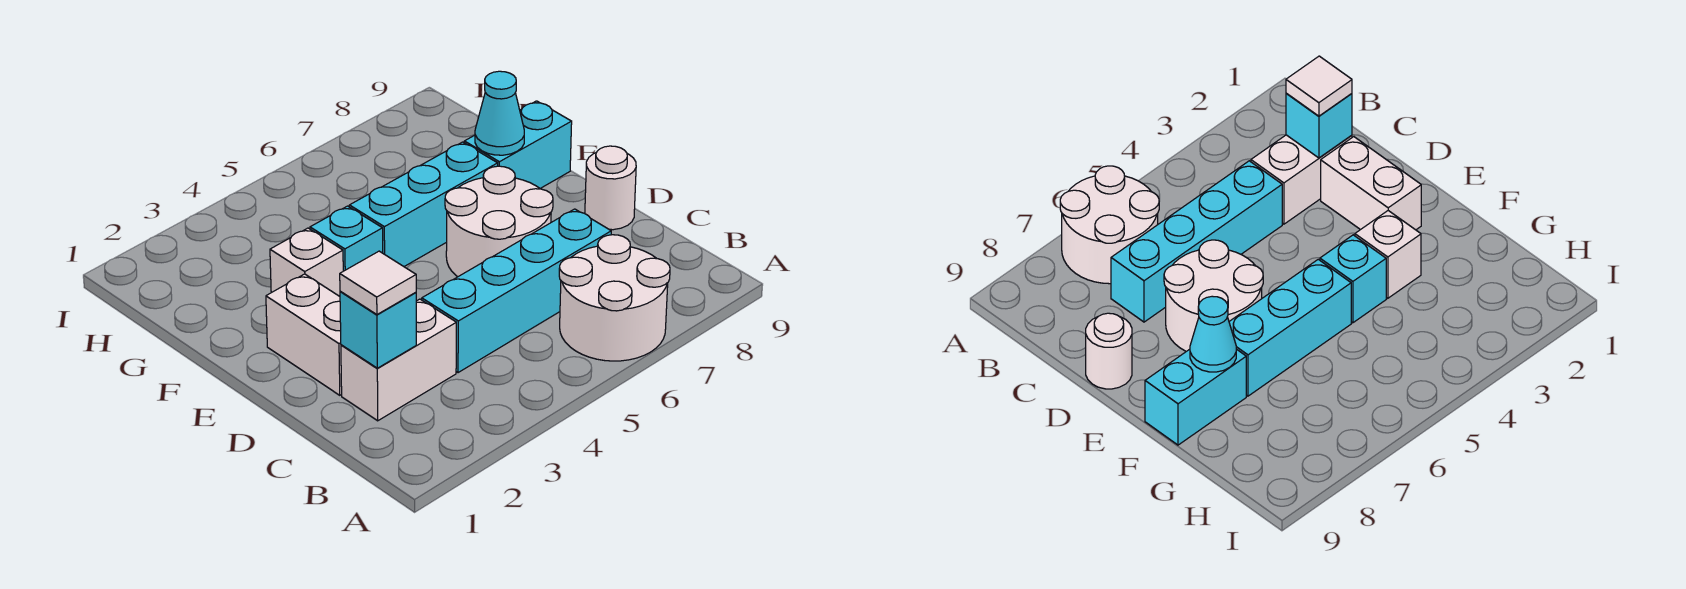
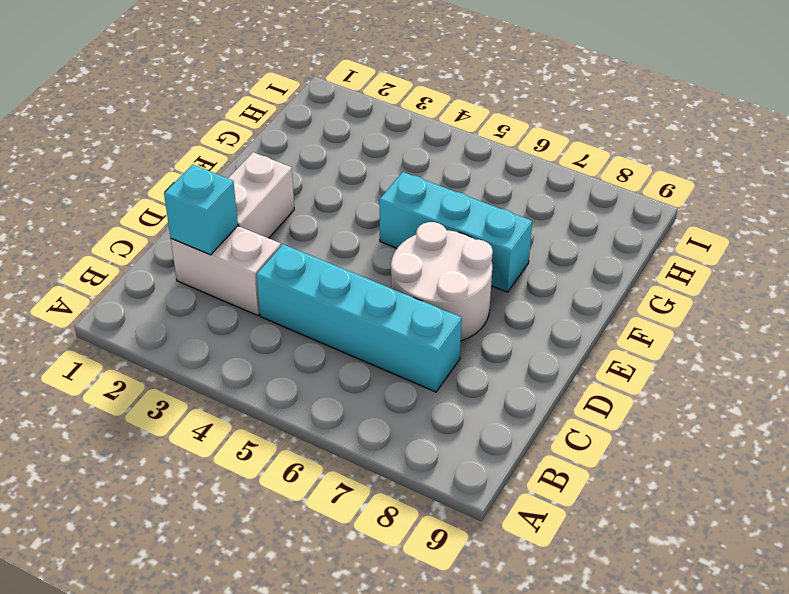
none -> white round brick A6:B7 level 1
none -> white round brick D9 level 1
none -> white brick F3 level 1

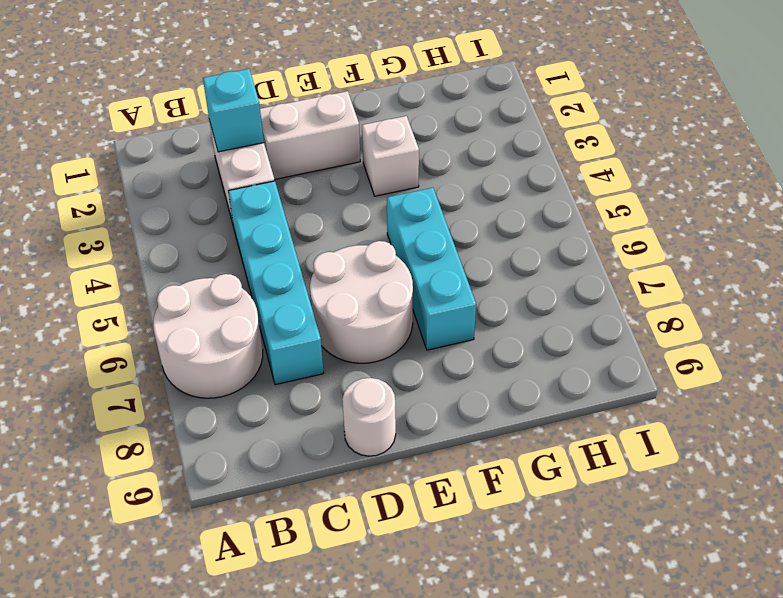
none -> cyan brick F4 level 1
none -> cyan brick F8:F9 level 1
none -> cyan cone F8 level 2

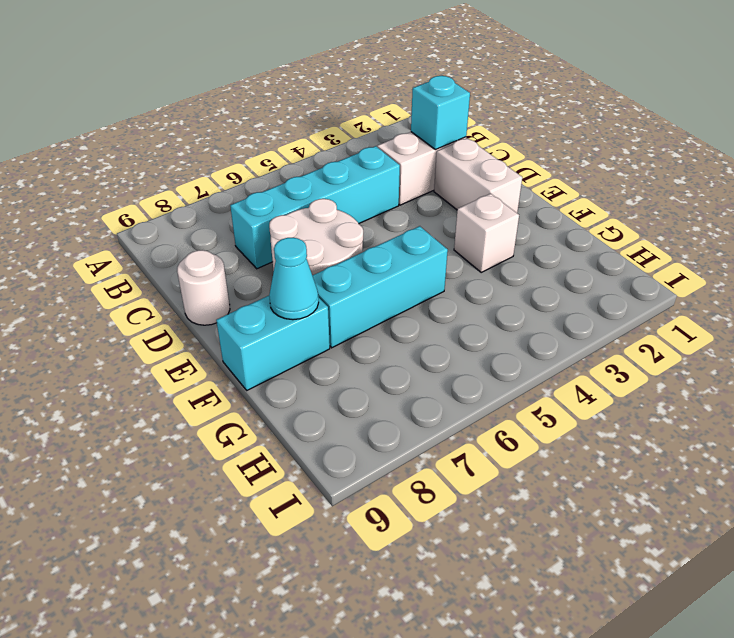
none -> white round brick A6:B7 level 1
none -> cyan brick F4 level 1
none -> white tile C2 level 3

